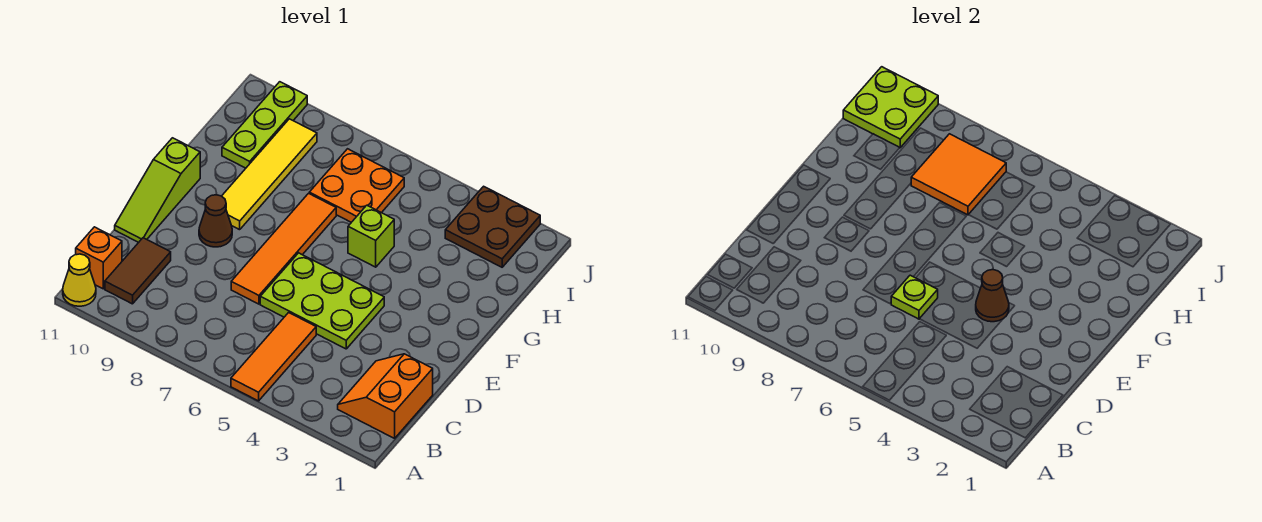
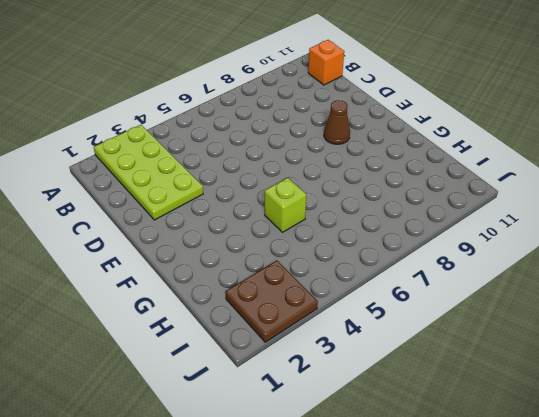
lime plate A2:D3 level 1 -> orange slope B1:C2 level 1 top 1
none -> orange tile A5:C5 level 1
none -> yellow cone A11 level 1
none -> brown tile B10:C10 level 1

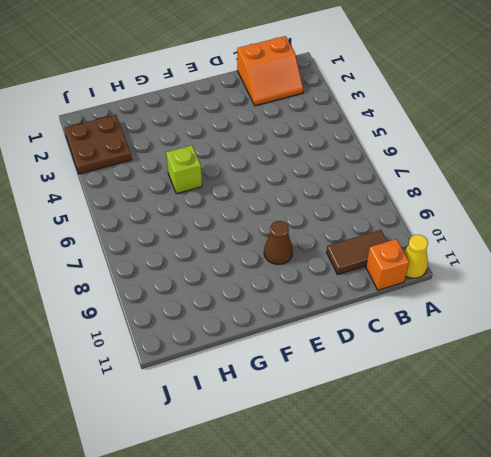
none -> orange tile A5:C5 level 1
none -> lime plate D4:E6 level 1
none -> orange tile D7:G7 level 1

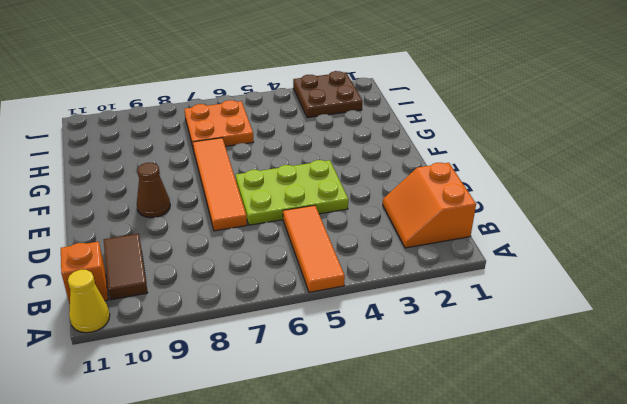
none -> lime slope D11:F11 level 1 top F
none -> yellow tile F9:I9 level 1
none -> lime brick G5 level 1

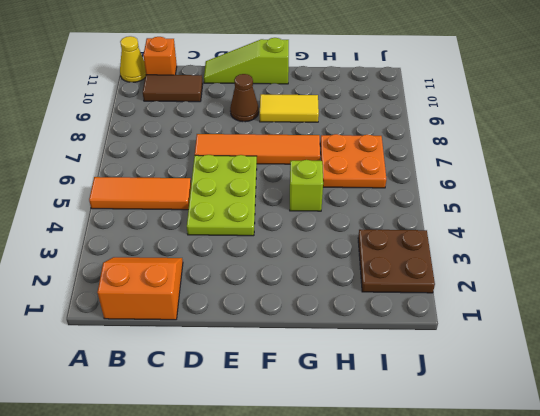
yellow tile F9:G9 level 1 -> yellow tile F9:I9 level 1
none -> lime plate H10:J10 level 1
none -> lime plate D6 level 2
none -> brown cone E4 level 2

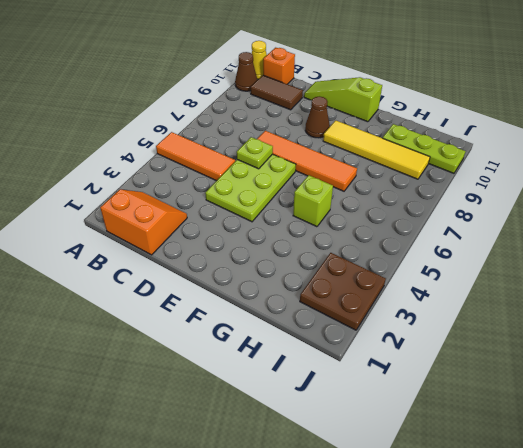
brown cone A10 level 1 -> brown cone E4 level 2
none -> orange plate H6:I7 level 1
none -> orange tile H7:I8 level 2
none -> lime plate I10:J11 level 2

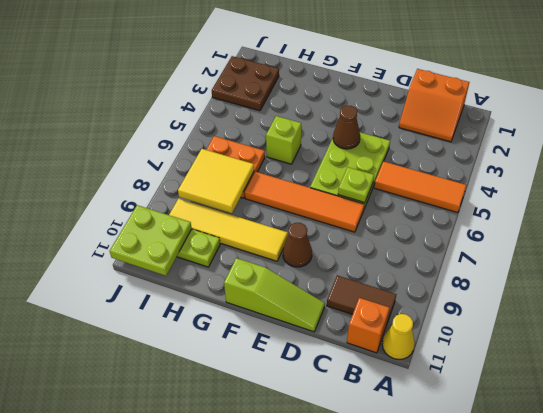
yellow tile H7:I8 level 2 -> orange tile H7:I8 level 2

